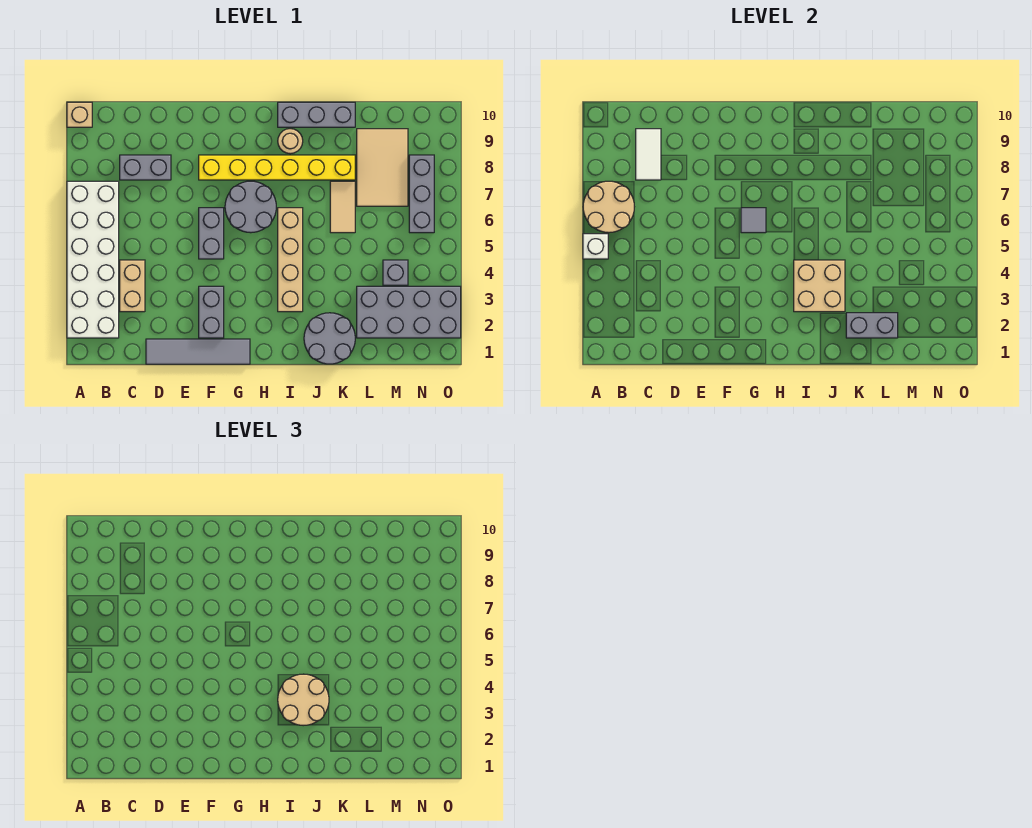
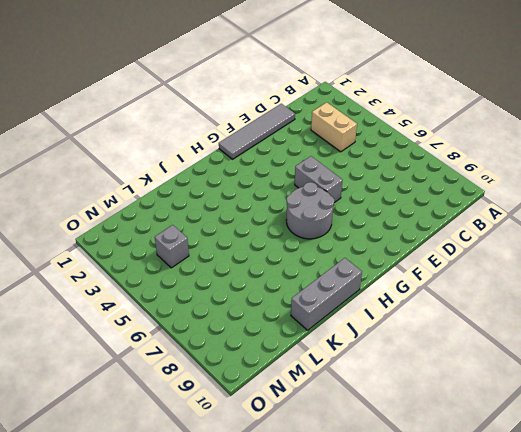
none -> white brick A2:B7 level 1
none -> tan brick A10 level 1
none -> grey brick C8:D8 level 1

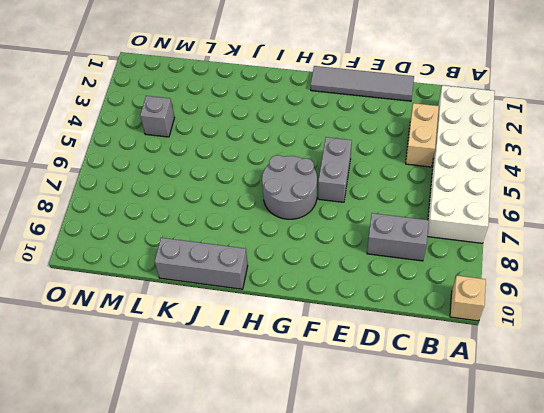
none -> grey brick F2:F3 level 1
none -> yellow brick F8:K8 level 1
none -> tan brick I3:I6 level 1

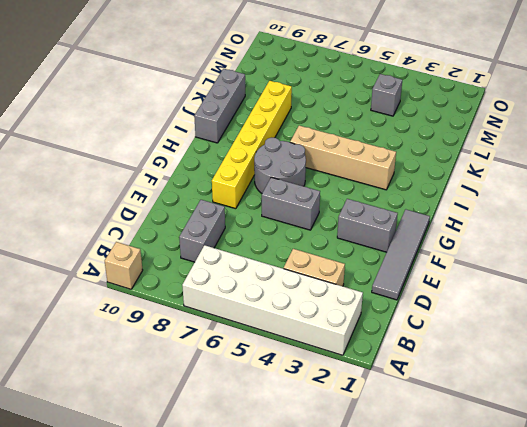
none -> tan round brick I9 level 1
none -> grey round brick J1:K2 level 1
none -> tan tile K6:K7 level 1

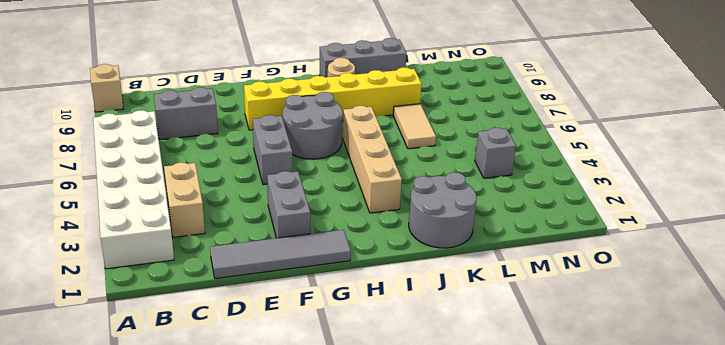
none -> grey brick L2:O3 level 1
none -> tan tile L7:M9 level 1
none -> grey brick N6:N8 level 1

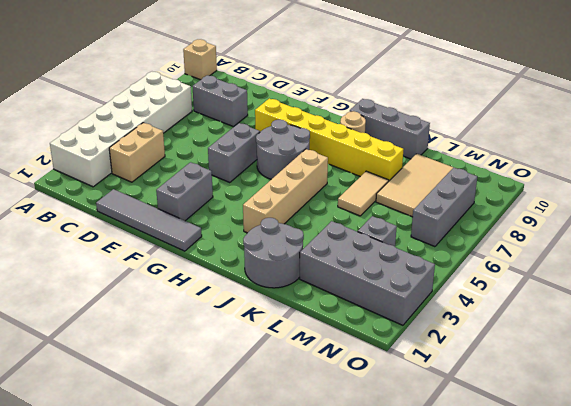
none -> white brick A5 level 2
none -> tan round brick A6:B7 level 2
none -> white tile C8:C9 level 2

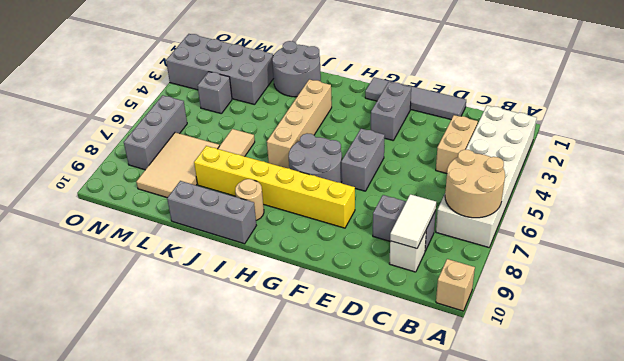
white brick C9 level 1 -> white brick A5 level 2
none -> grey tile G6 level 2
none -> tan brick I3:J4 level 2
none -> grey brick K2:L2 level 2

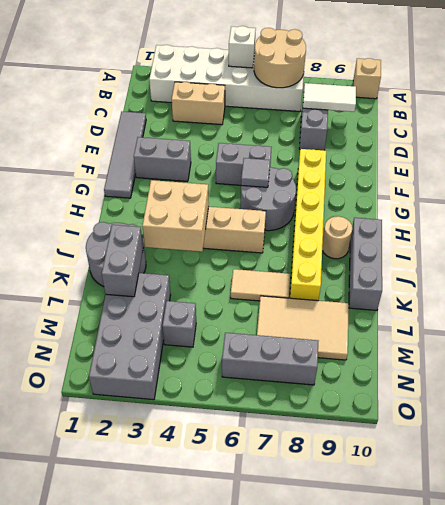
none -> tan round brick I3:J4 level 3

